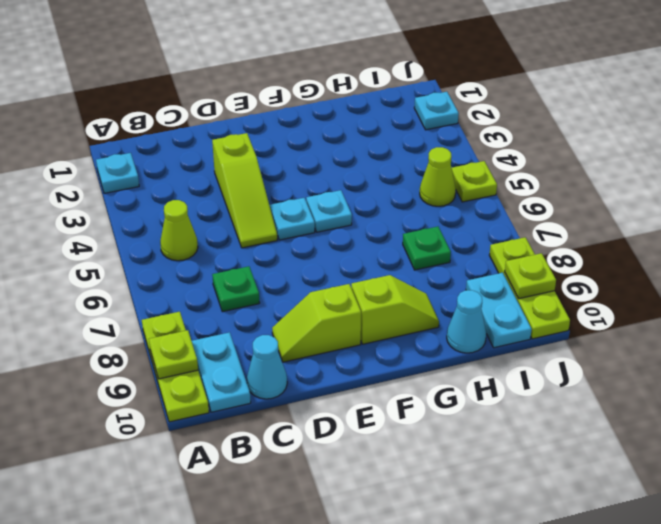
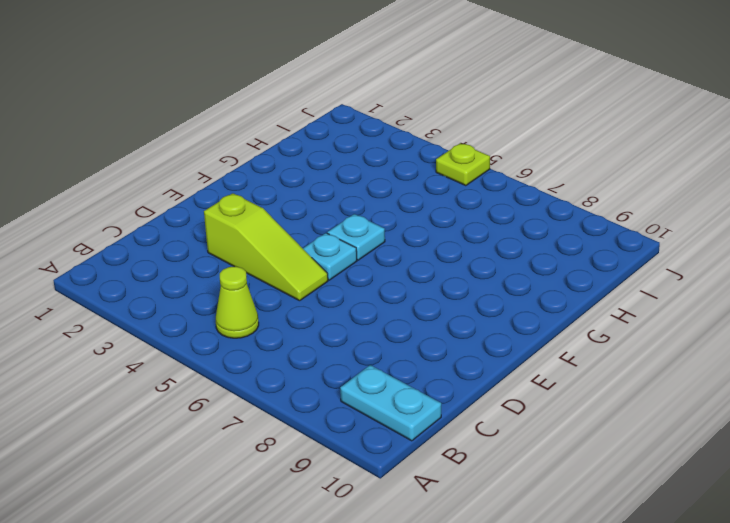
none -> cyan plate A2 level 1
none -> lime plate A8:A10 level 1
none -> green plate C7 level 1

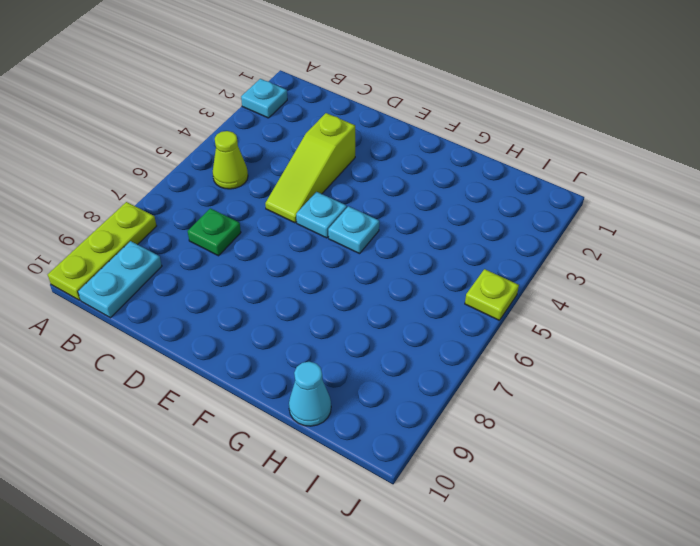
none -> cyan cone C10 level 1
none -> lime slope D9:E9 level 1 top E
none -> lime slope F9:G9 level 1 top F

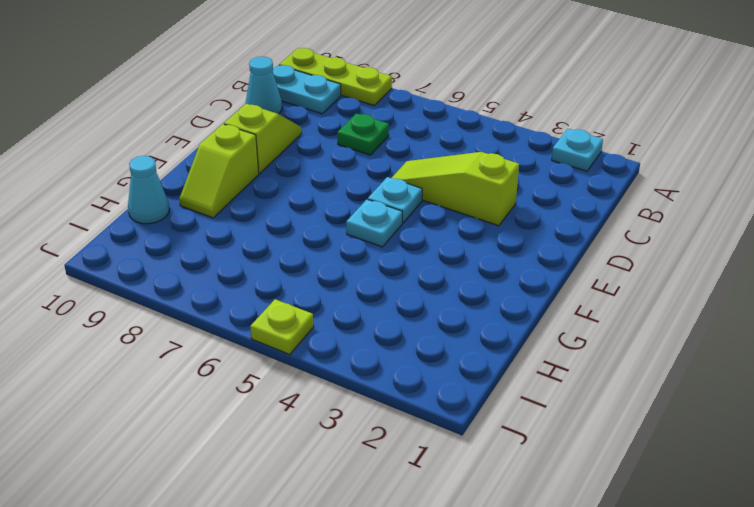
none -> lime cone B5 level 1
none -> green plate H7 level 1
none -> lime cone I5 level 1

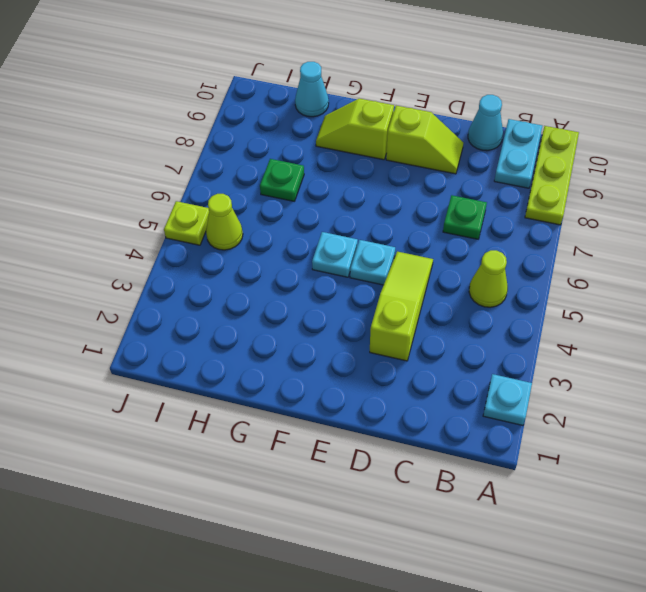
none -> cyan plate I9:I10 level 1
none -> cyan plate J2 level 1
none -> lime plate J8:J10 level 1

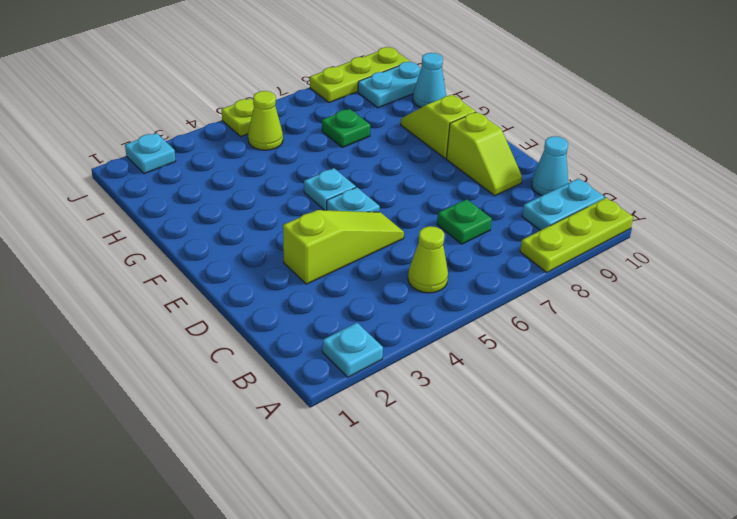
none -> lime plate A9 level 2
none -> lime plate J9 level 2

